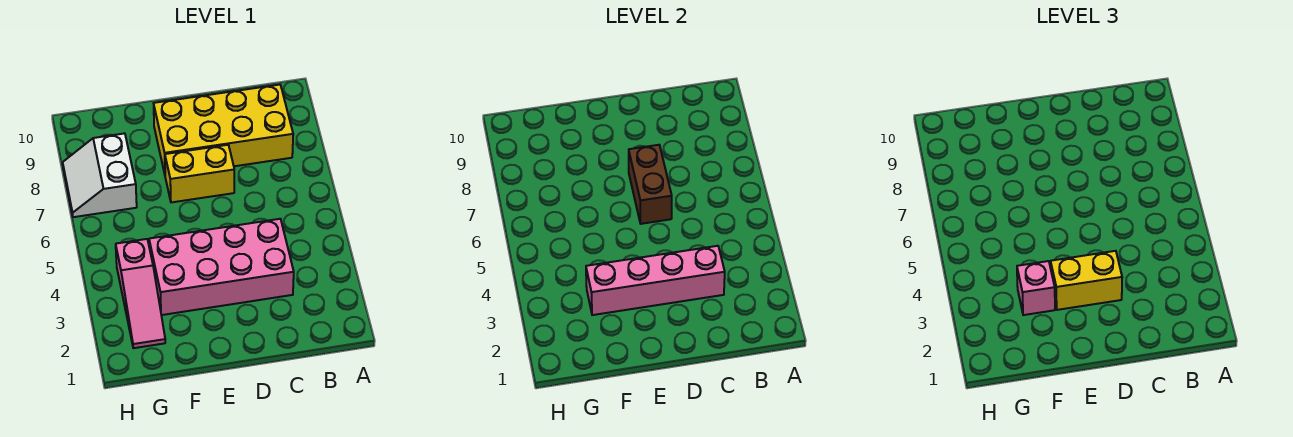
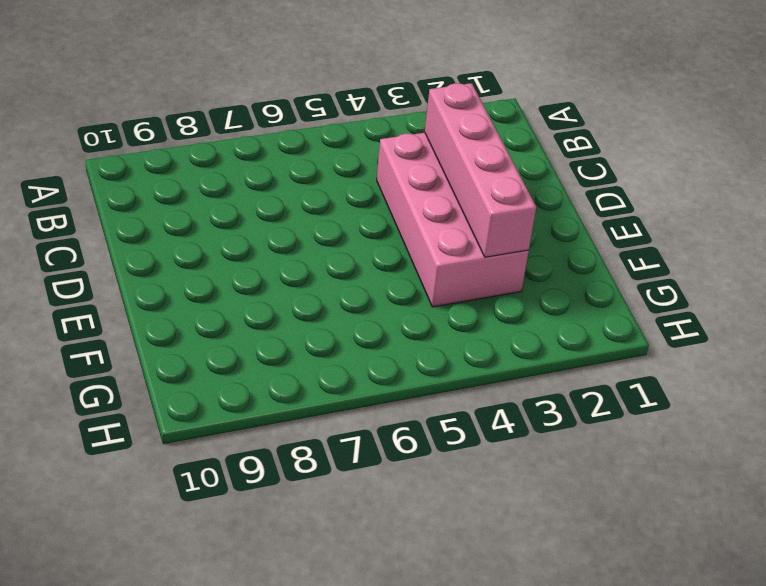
none -> yellow brick B8:E9 level 1
none -> yellow brick D7:E7 level 1

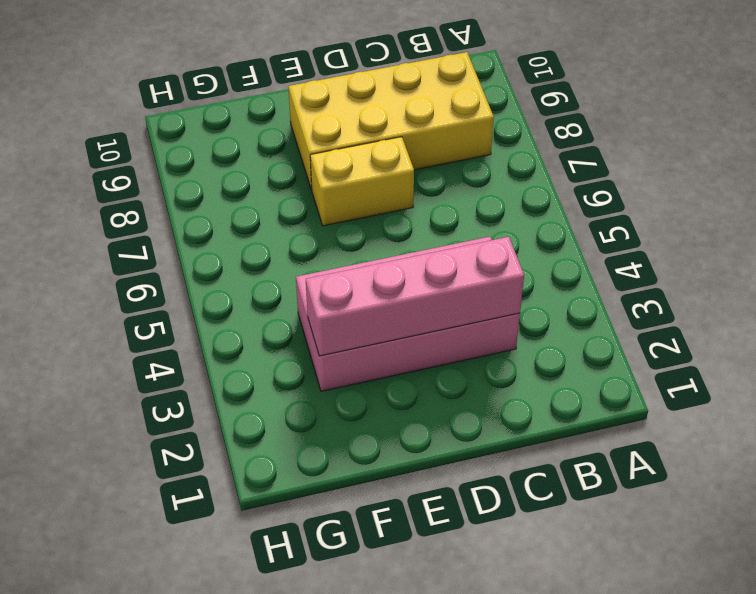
none -> pink slope G2:G4 level 1 top 4
none -> white slope G7:H8 level 1 top G

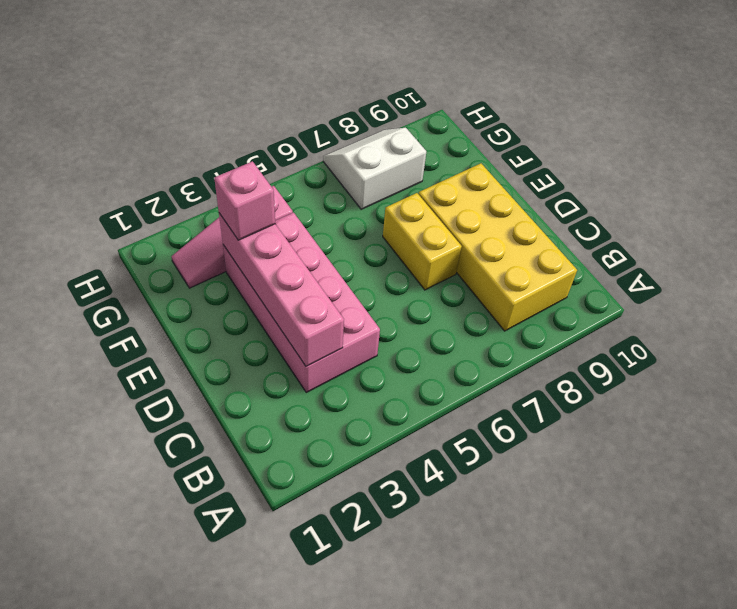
none -> brown brick D6:D7 level 2
none -> yellow brick D3:E3 level 3

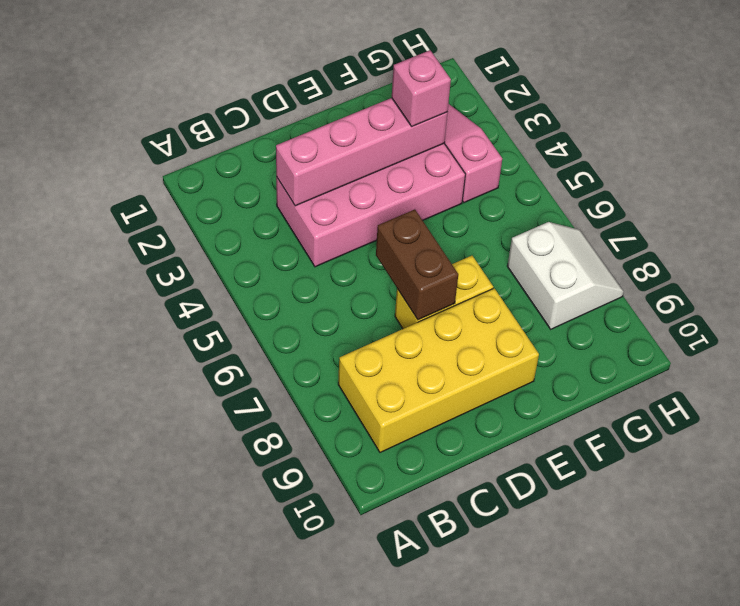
none -> yellow brick D3:E3 level 3

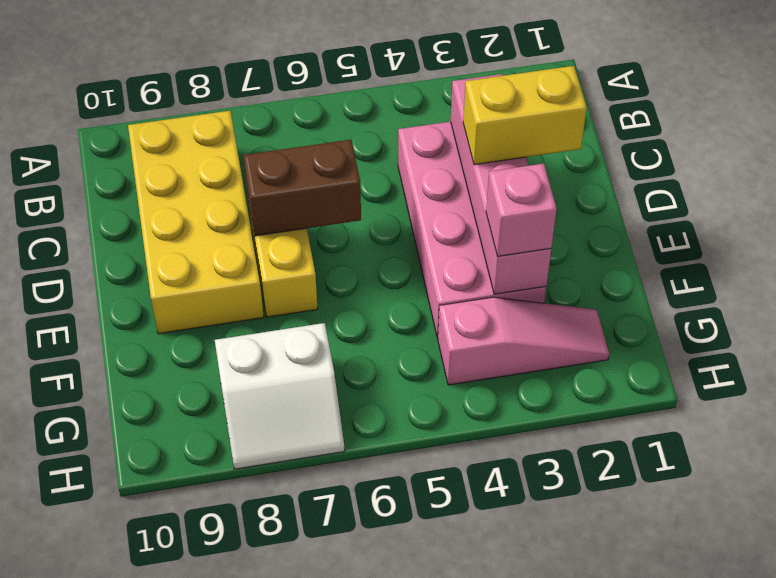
yellow brick D2:D3 level 3 -> yellow brick D3:E3 level 3

